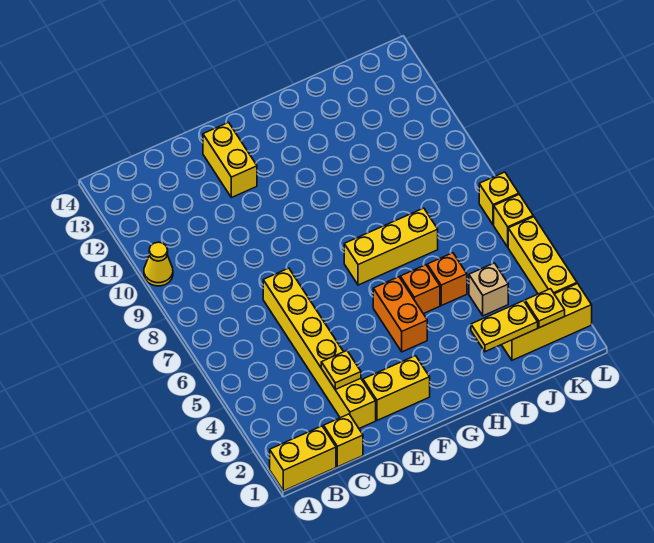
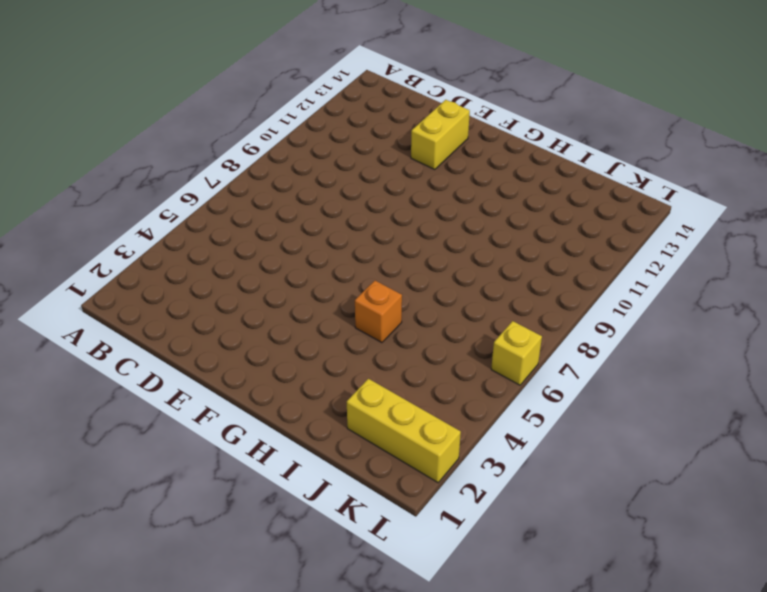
none -> yellow brick A1:B1 level 1
none -> yellow cone A10 level 1
none -> yellow brick C1 level 1

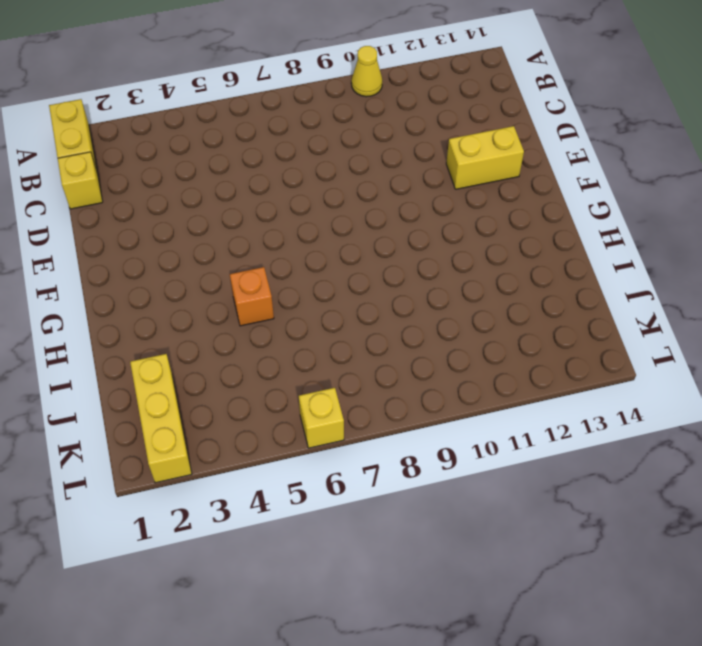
none -> yellow brick D2:D7 level 1
none -> yellow brick E2:F2 level 1
none -> orange brick G4:G5 level 1

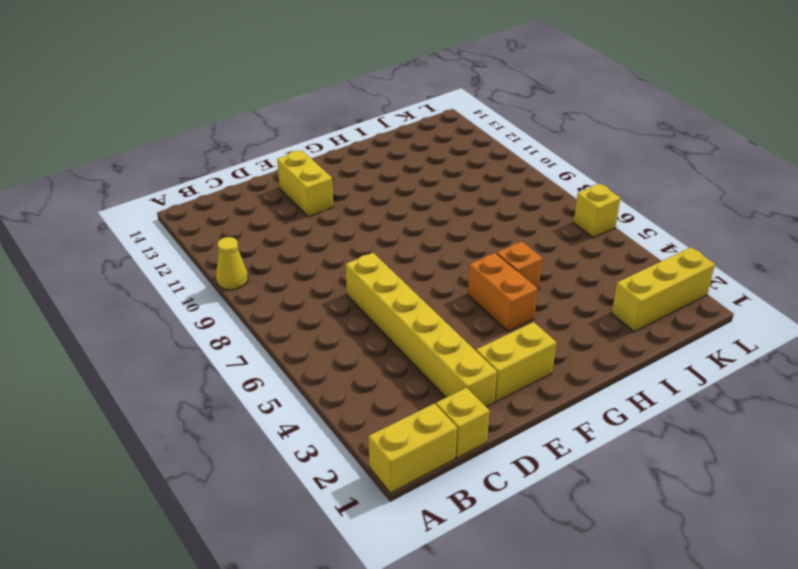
none -> yellow brick G7:I7 level 1
none -> orange brick I5 level 1
none -> tan brick J4 level 1

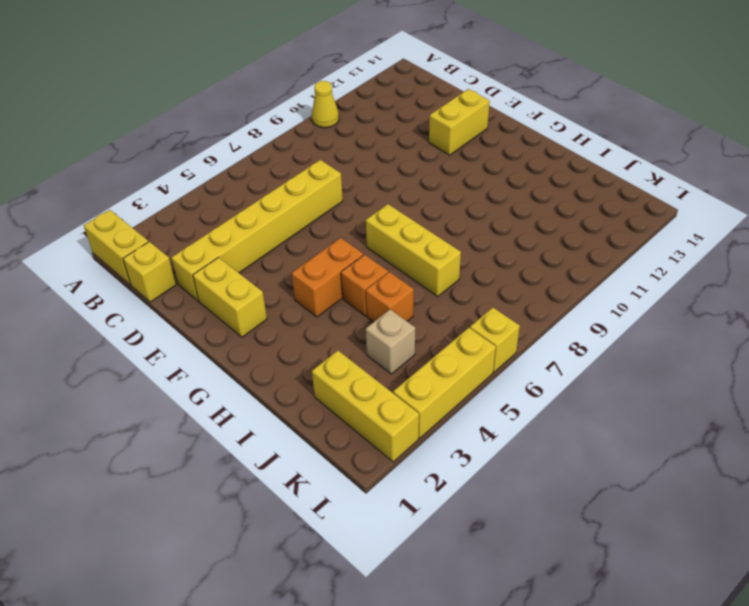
none -> yellow brick L7 level 1
none -> yellow plate D3 level 2
none -> yellow plate I2:J2 level 2

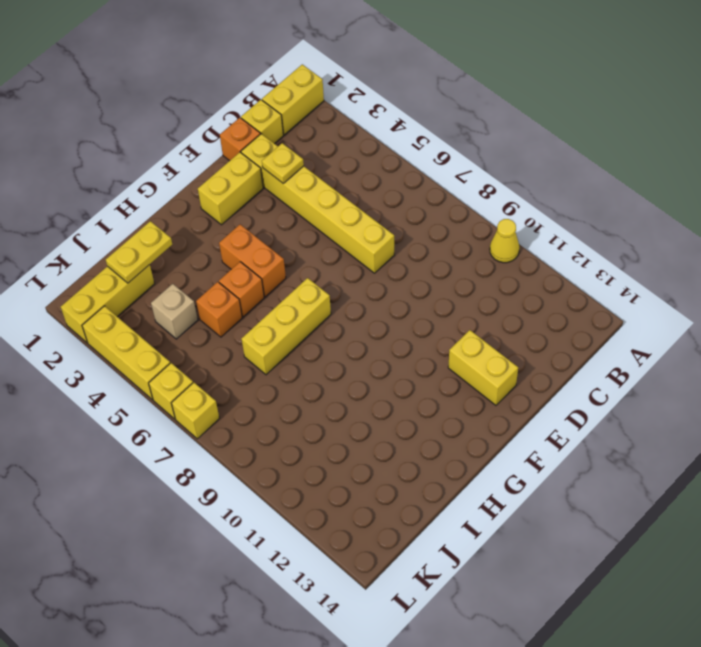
orange brick D1 level 1 -> none
none -> yellow plate K2 level 2

